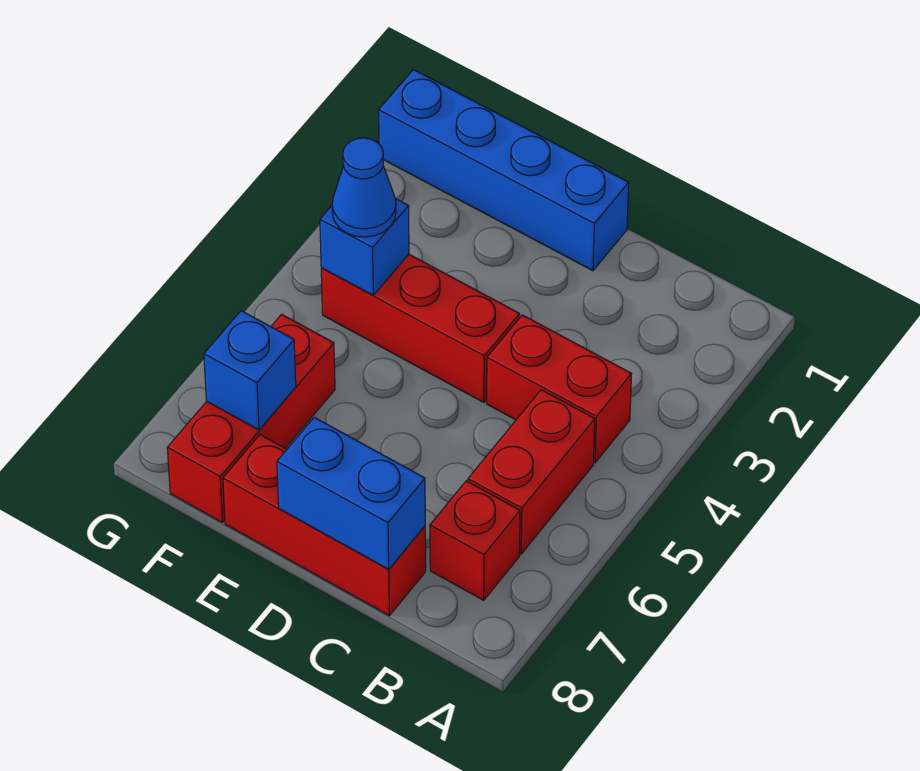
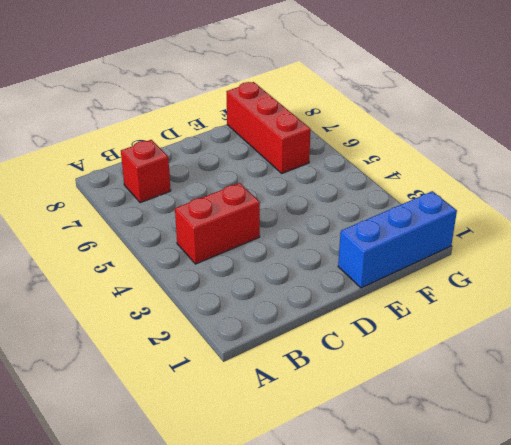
blue brick E1:G1 level 1 -> blue brick D1:G1 level 1
none -> red brick B5:B6 level 1
none -> red brick C8:E8 level 1

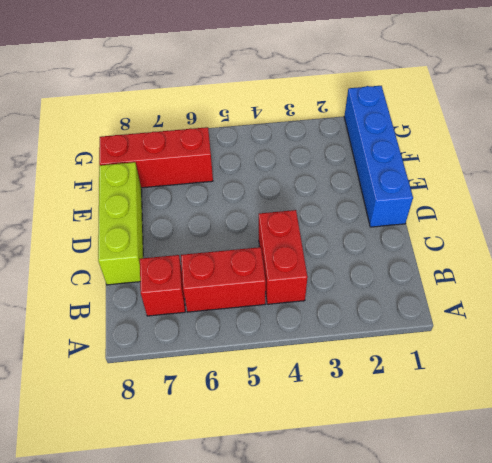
lime brick C8:E8 level 1 -> red brick C8:E8 level 1
none -> red brick D4:F4 level 1
none -> blue brick C8:D8 level 2

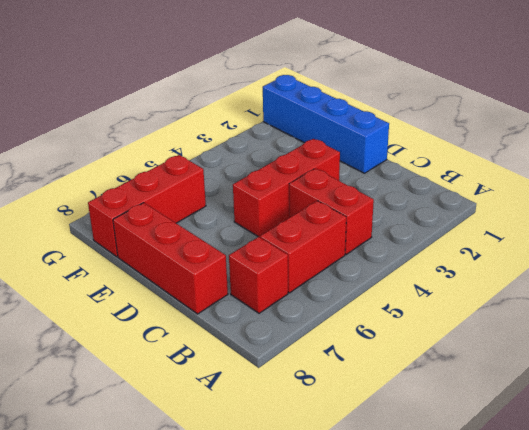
red brick D3:D5 level 1 -> red brick D4:F4 level 1
none -> blue brick C8:D8 level 2
none -> blue brick F4 level 2

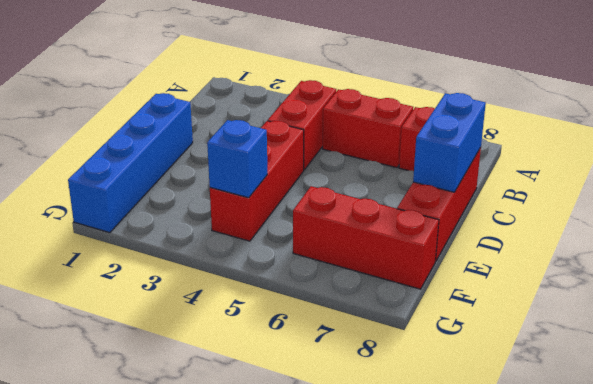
none -> blue brick F7 level 2
none -> blue cone F4 level 3

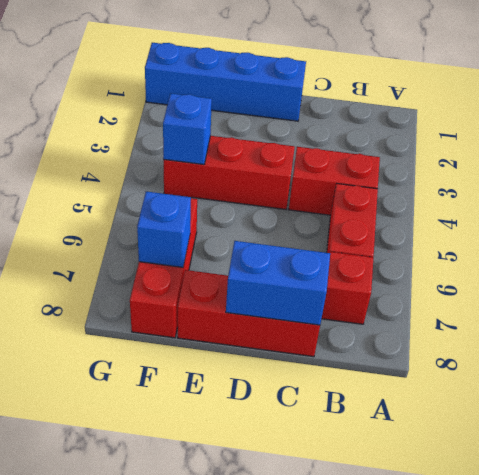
none -> blue cone F4 level 3

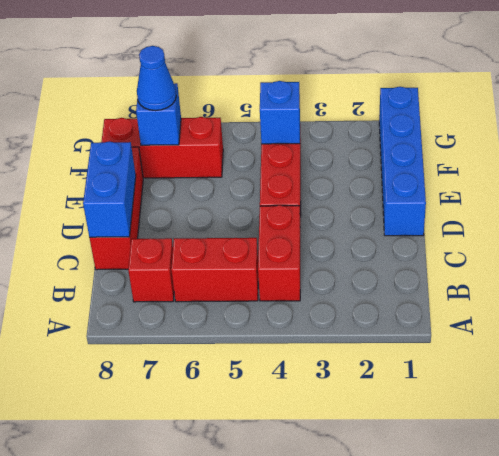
blue cone F7 level 3 -> blue cone F4 level 3

